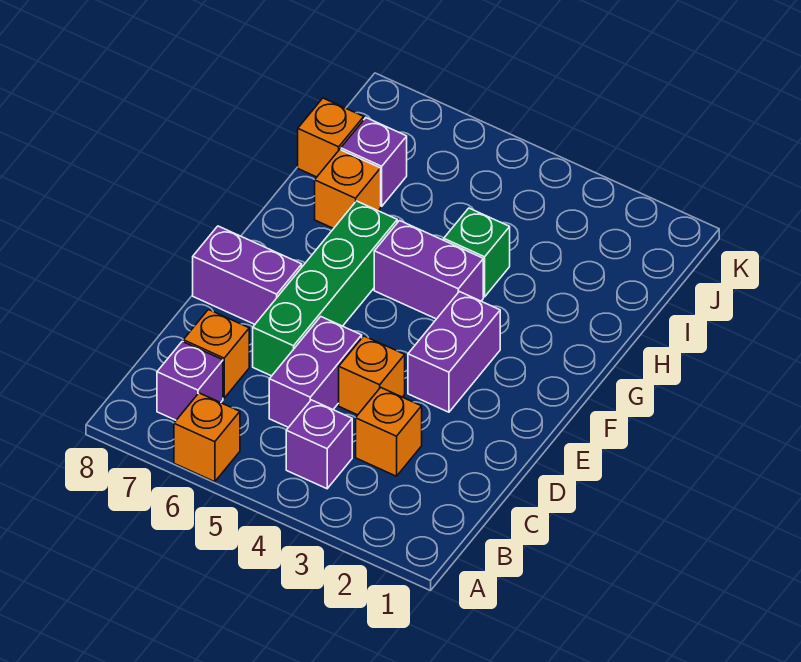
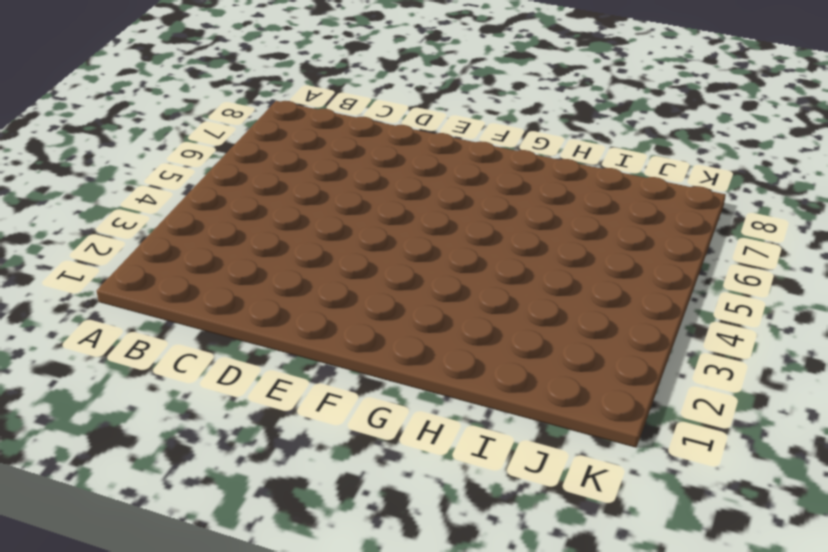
none -> orange brick A6 level 1
none -> purple brick B4 level 1
none -> purple brick B7 level 1

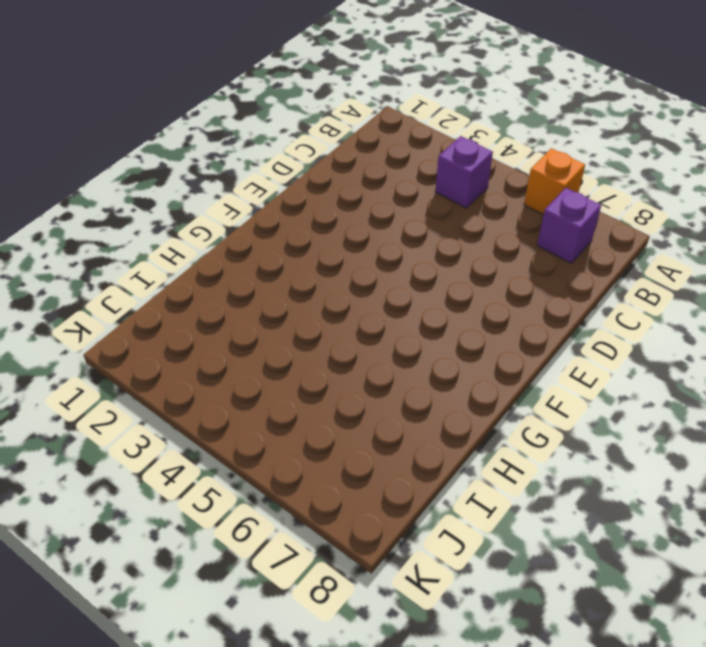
none -> orange brick C3 level 1
none -> purple brick C5:D5 level 1
none -> orange brick C7 level 1

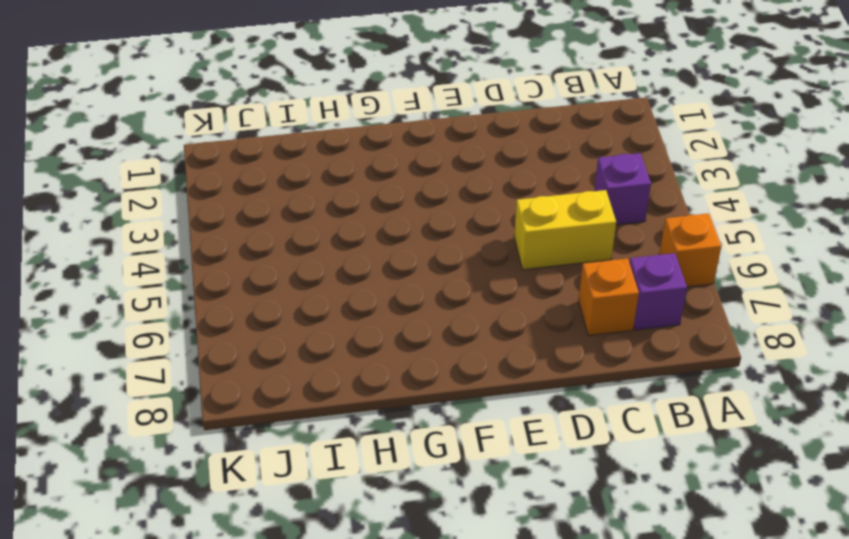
yellow brick C5:D5 level 1 -> purple brick C5:D5 level 1
none -> orange brick C3 level 1
none -> orange brick D4 level 1
none -> green brick D6:G6 level 1

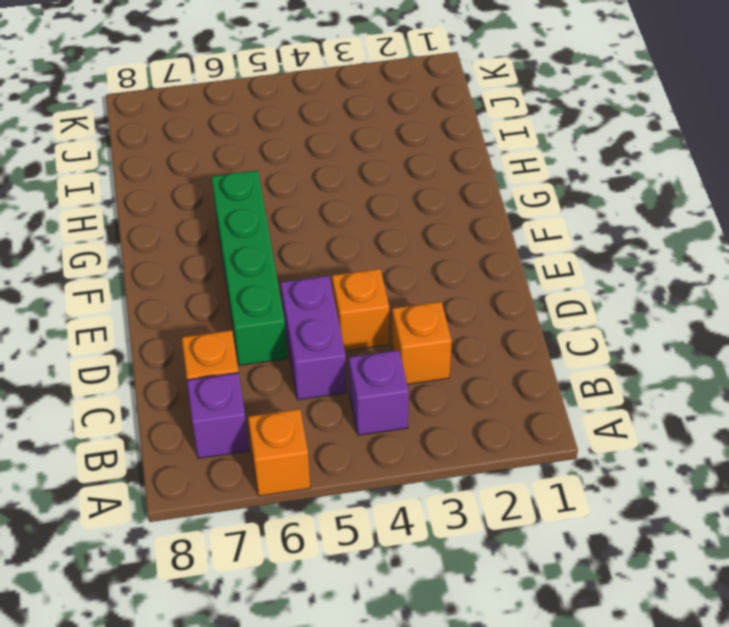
none -> purple brick E3:F3 level 1
none -> purple brick E7:E8 level 1
none -> purple brick G4:G5 level 1

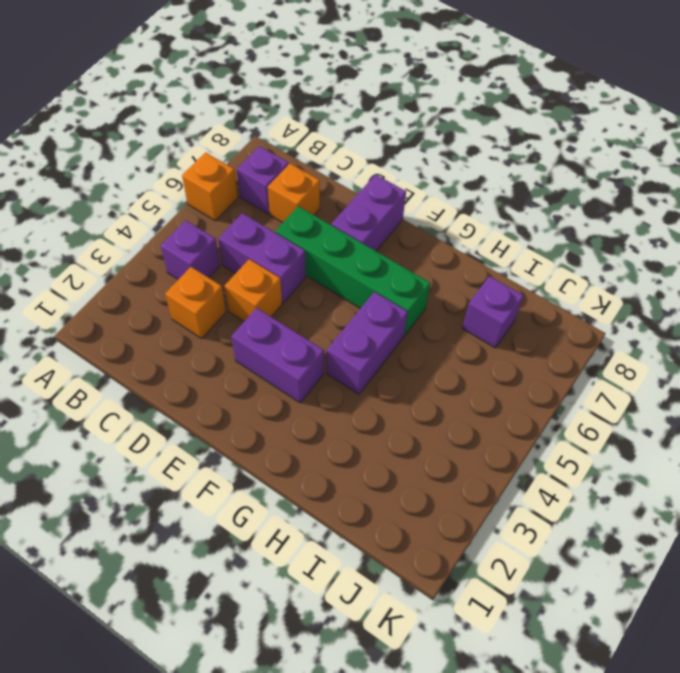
none -> green brick H4 level 1
none -> orange brick H7 level 1
none -> orange brick I8 level 1

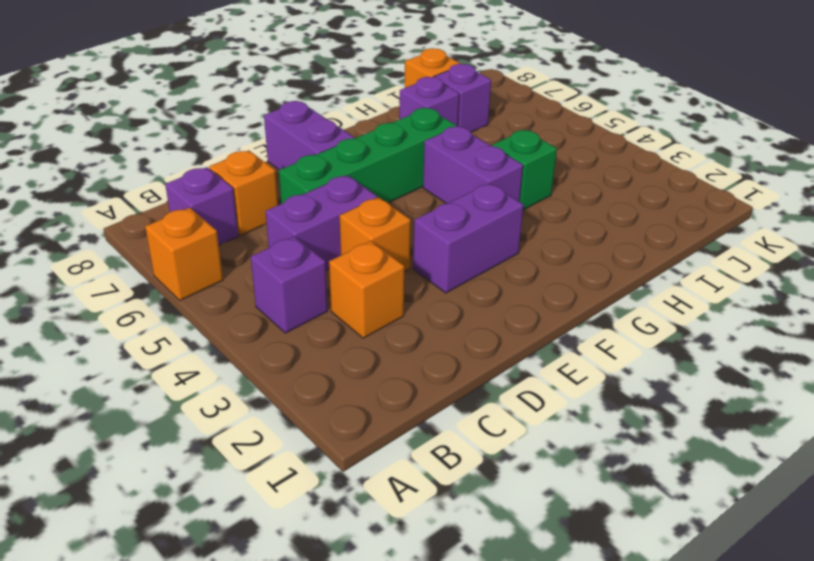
purple brick H7 level 1 -> orange brick H7 level 1

